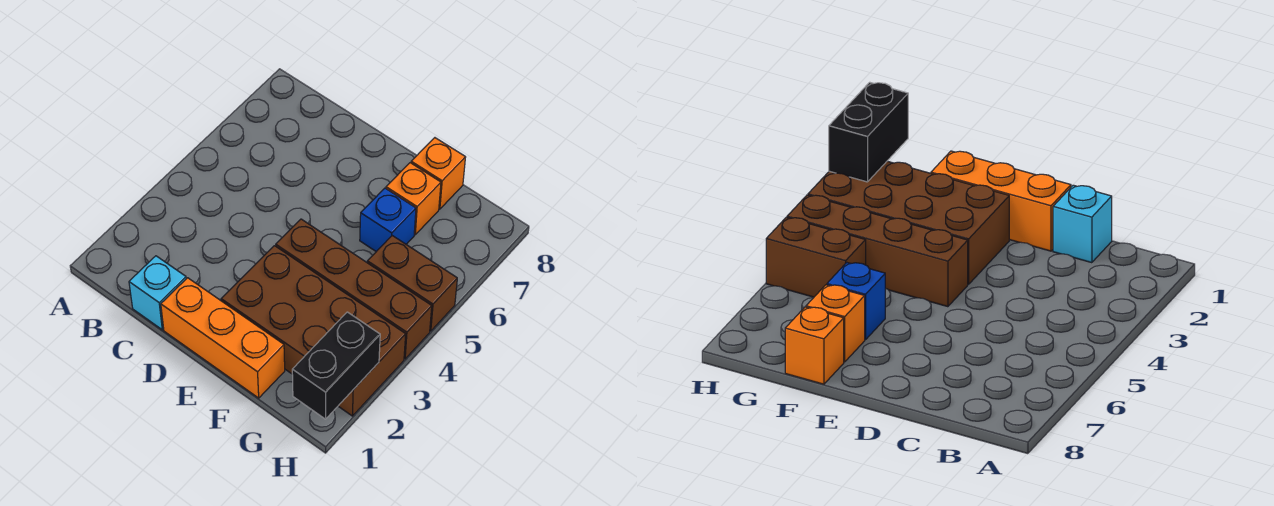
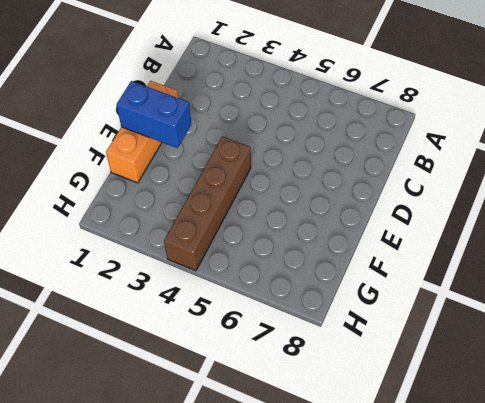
blue brick E1:E2 level 2 -> none
none -> cyan brick C1 level 1
none -> brown brick E2:H3 level 1

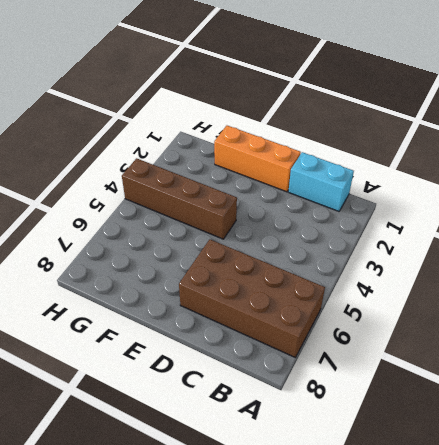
brown brick A6:D7 level 1 -> brown brick E2:H3 level 1
cyan brick B1:C1 level 1 -> cyan brick C1 level 1
none -> blue brick F6 level 1
none -> orange brick F7 level 1

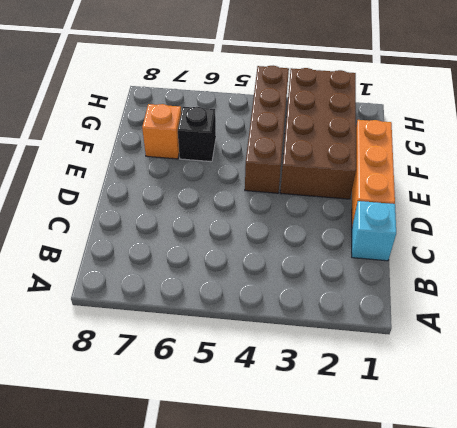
black brick F6 level 1 -> blue brick F6 level 1
none -> orange brick F8 level 1
none -> brown brick G5:H5 level 1

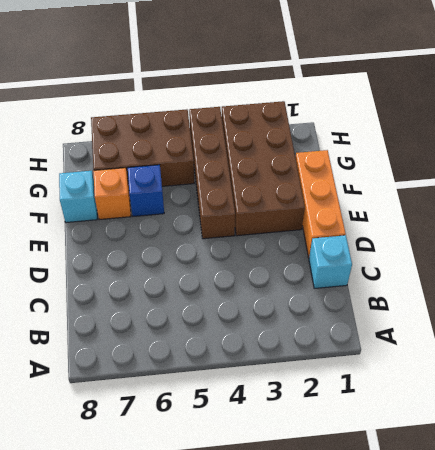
cyan brick F8 level 1 -> orange brick F8 level 1
brown brick G5:H7 level 1 -> brown brick G5:H5 level 1
none -> black brick H1:H2 level 2

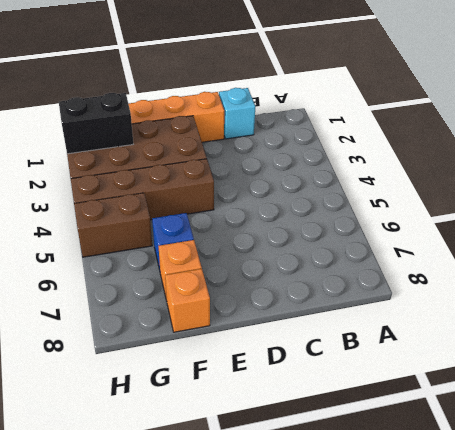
black brick G2:H2 level 2 -> black brick H1:H2 level 2

